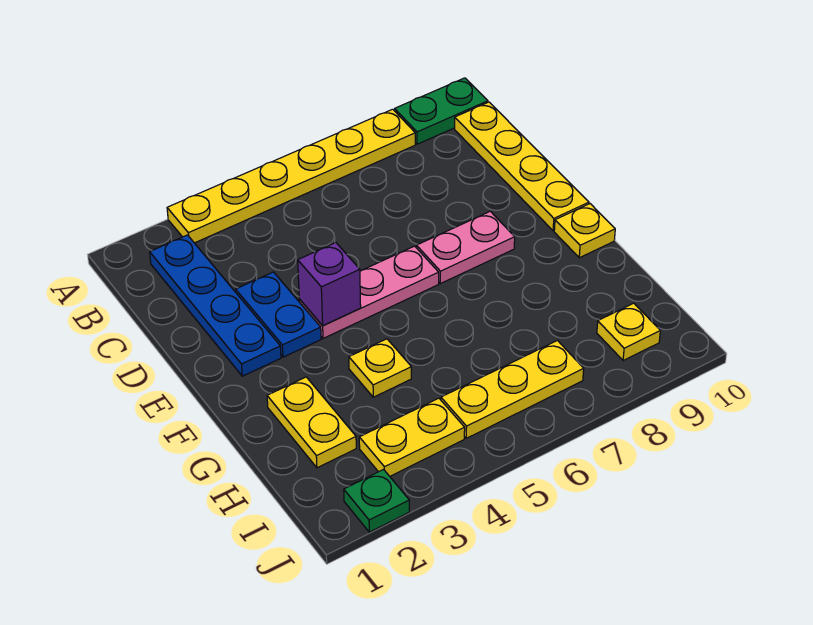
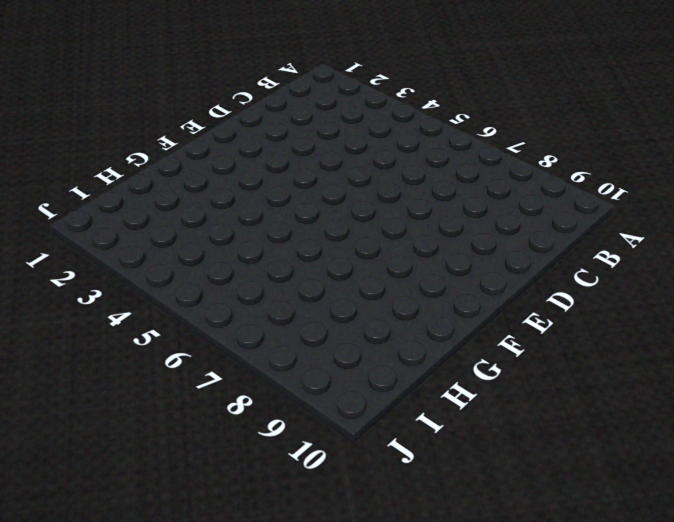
none -> yellow plate A3:A8 level 1
none -> green plate A9:A10 level 1
none -> blue plate B2:E2 level 1

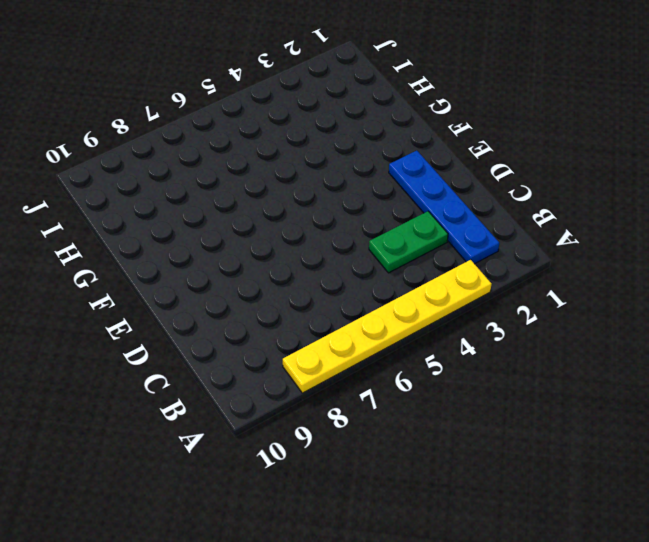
green plate C3:C4 level 1 -> green plate A9:A10 level 1
none -> yellow plate B10:E10 level 1
none -> blue plate D3:E3 level 1
none -> pink plate E4:E6 level 1

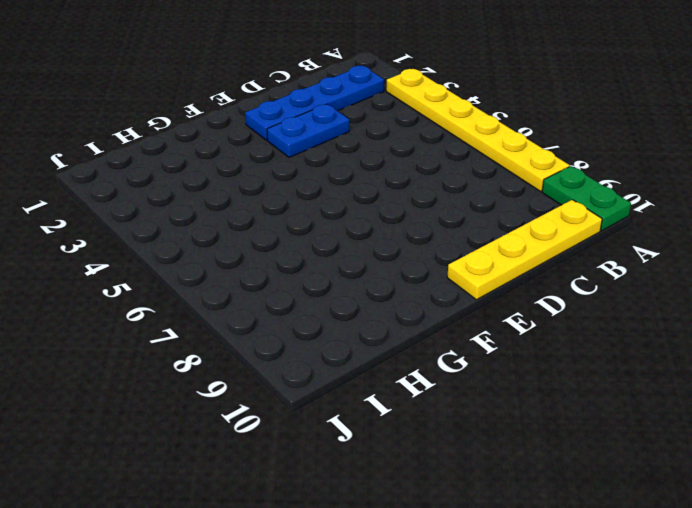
none -> pink plate E4:E6 level 1
none -> pink plate E7:E8 level 1
none -> yellow plate F10 level 1

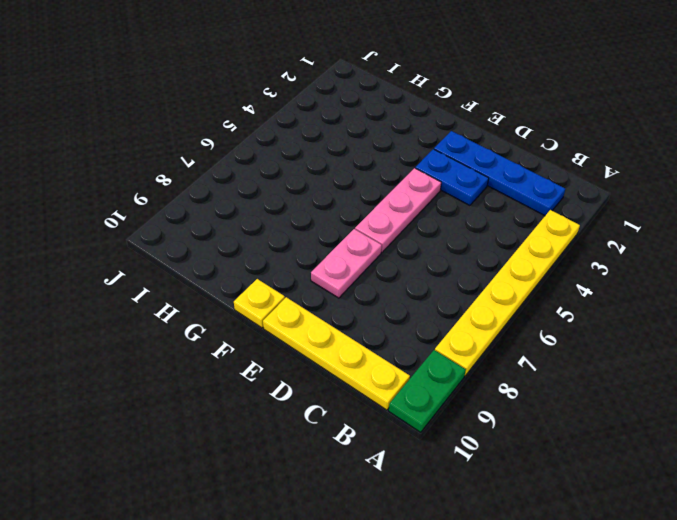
none -> yellow plate G2:H2 level 1
none -> yellow plate G4 level 1
none -> yellow plate I3:I4 level 1

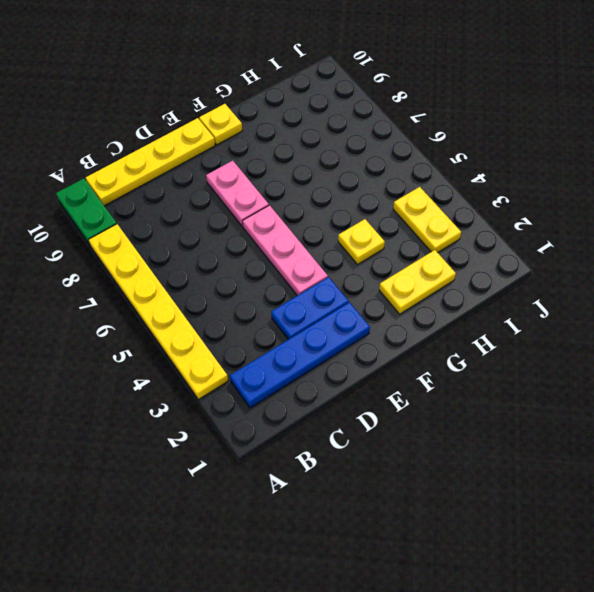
none -> yellow plate I5:I7 level 1
none -> yellow plate I9 level 1
none -> green plate J2 level 1

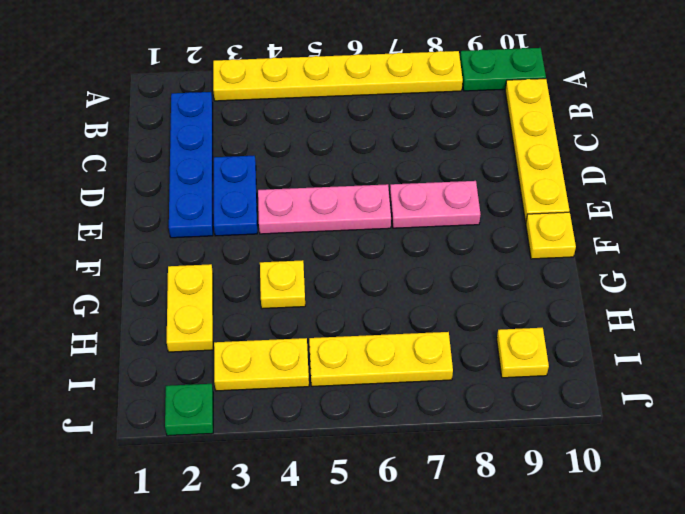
none -> purple brick E4 level 2

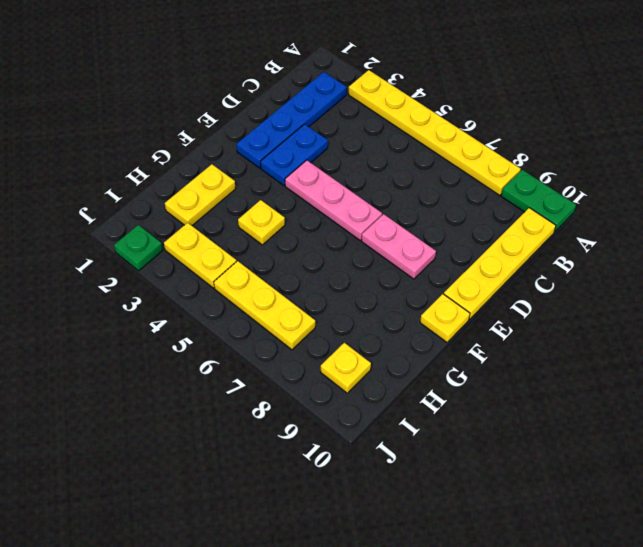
none -> purple brick E4 level 2

